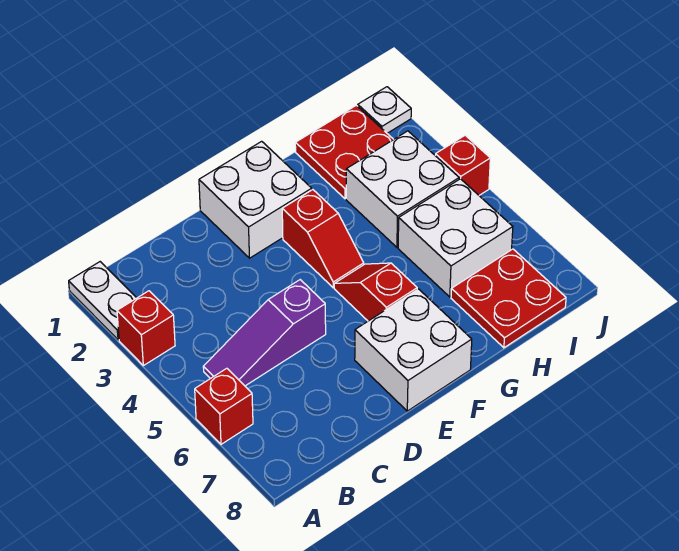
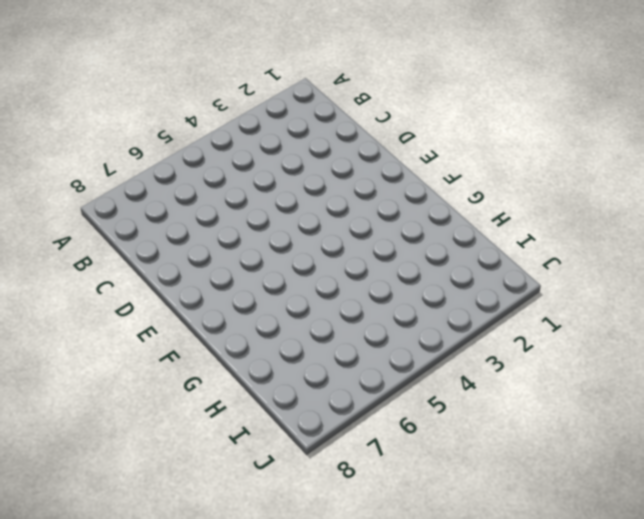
none -> white plate A1:A2 level 1
none -> red brick A3 level 1
none -> red brick A6 level 1

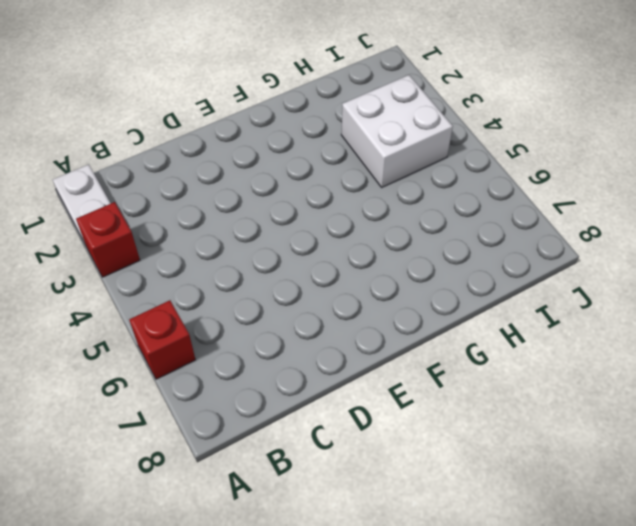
none -> purple slope B5:D5 level 1 top D
none -> white brick E1:F2 level 1
none -> white brick E7:F8 level 1

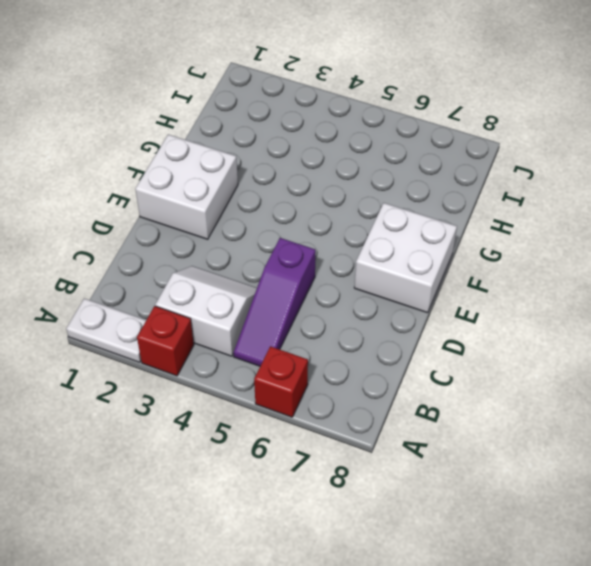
white slope B3:C4 level 1 top B -> none
none -> red slope F3:F4 level 1 top 3
none -> red slope F5:F6 level 1 top 6
none -> red plate H1:I2 level 1

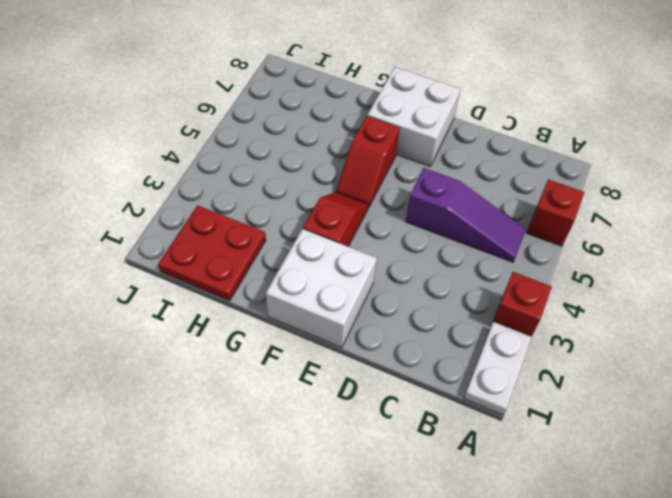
none -> white brick H3:I4 level 1
none -> white brick H5:I6 level 1
none -> red plate H7:I8 level 1

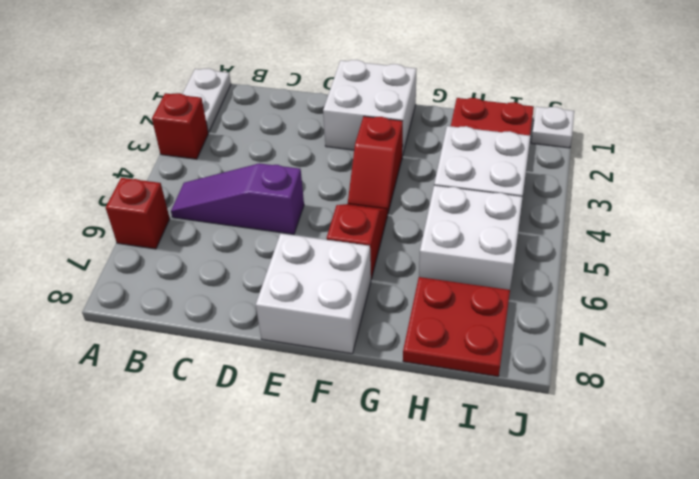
none -> red brick J4 level 1

